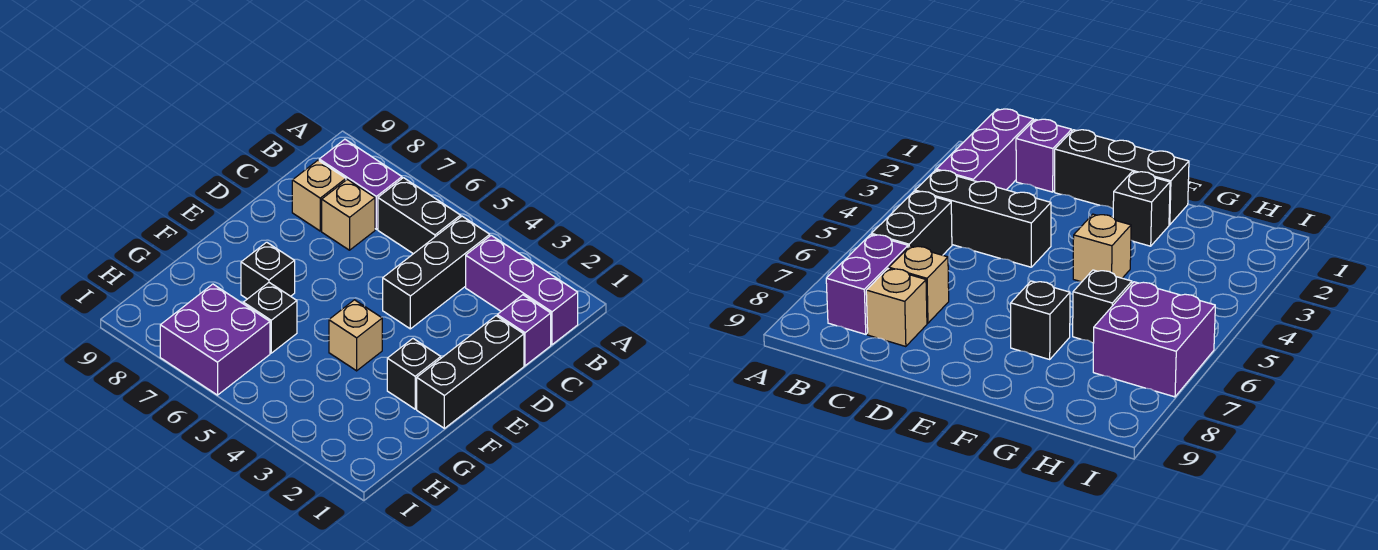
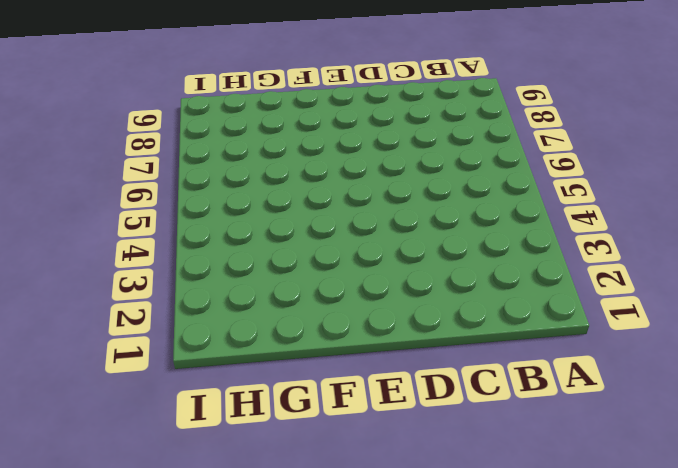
none -> purple brick B1:B3 level 1
none -> black brick B4:D4 level 1
none -> black brick B5:B6 level 1

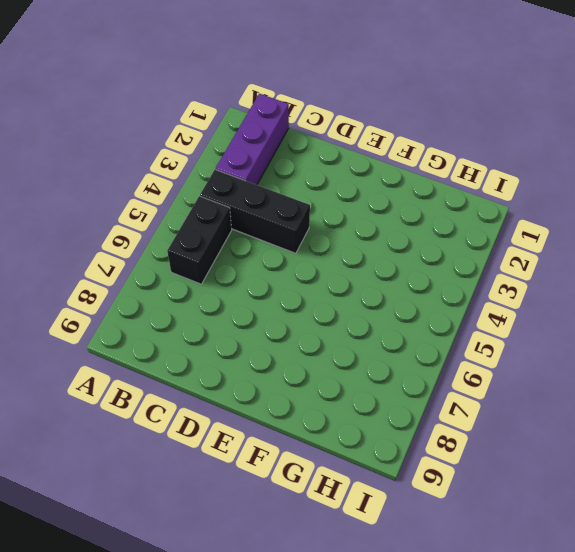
none -> purple brick B7:B8 level 1
none -> purple brick C1 level 1
none -> tan brick C7 level 1

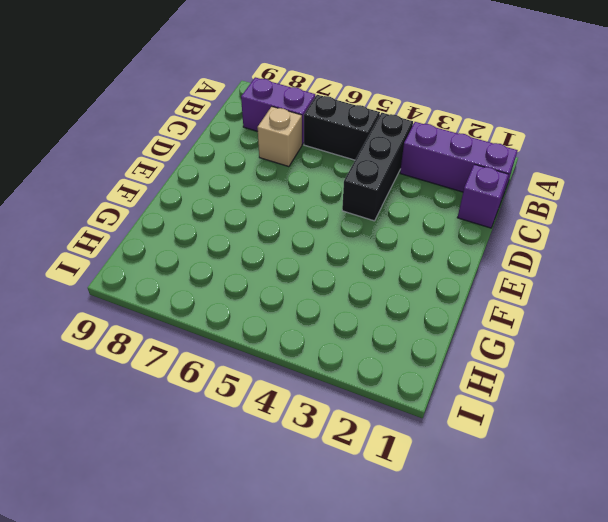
none -> tan brick C8 level 1
none -> black brick D1:F1 level 1
none -> black brick F2 level 1

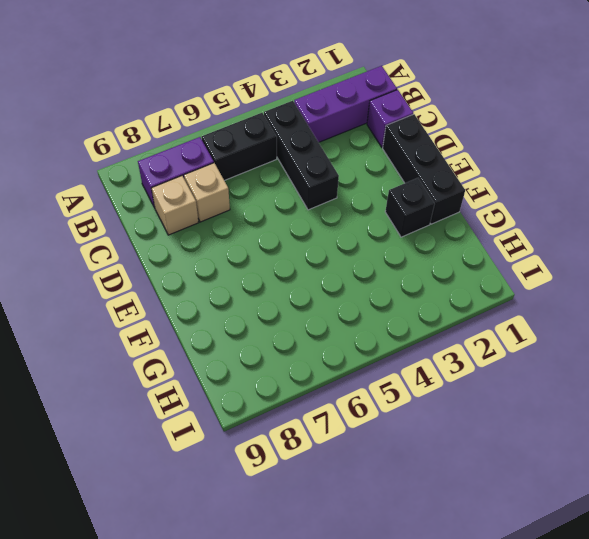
none -> tan brick F4 level 1
none -> black brick F7 level 1
none -> black brick G6 level 1

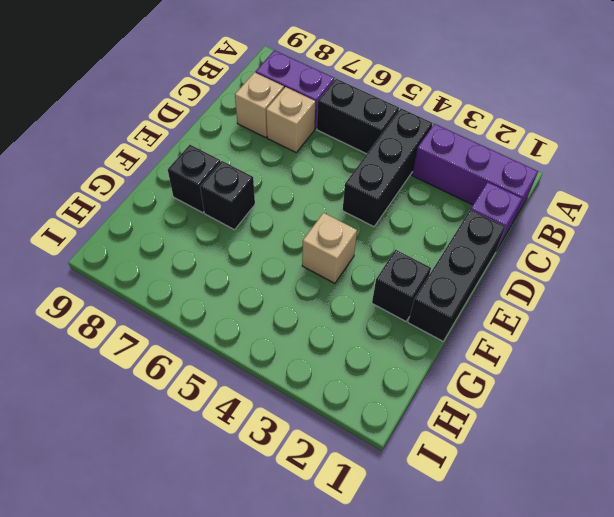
black brick F8 level 1 -> black brick G6 level 1
none -> purple brick H6:I7 level 1

